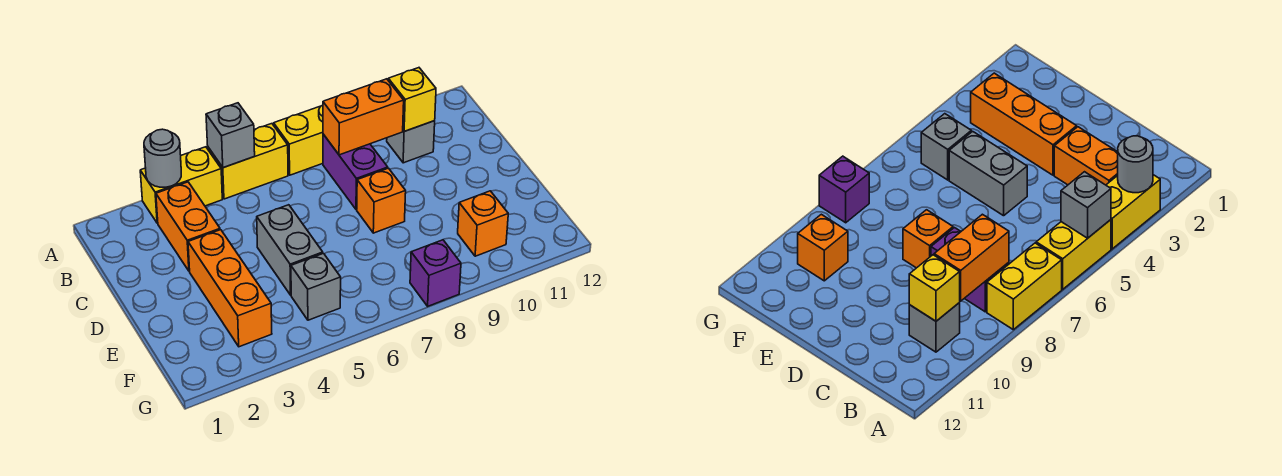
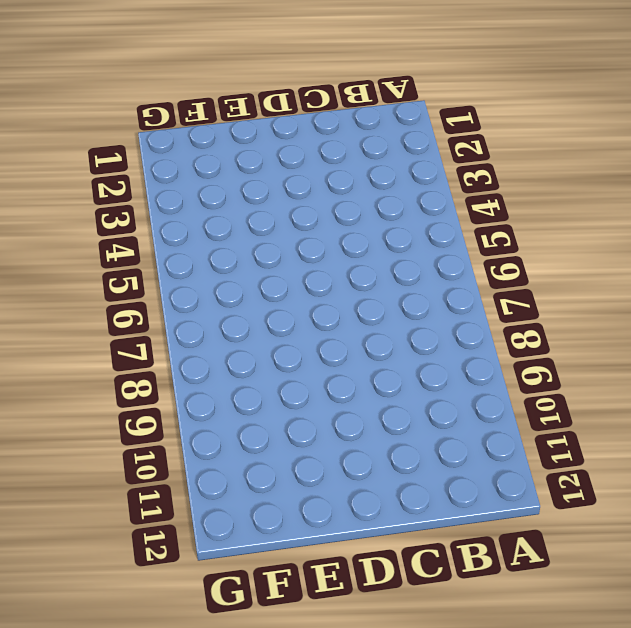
none -> yellow brick A3:A4 level 1
none -> yellow brick A5:A6 level 1
none -> yellow brick A7:A8 level 1

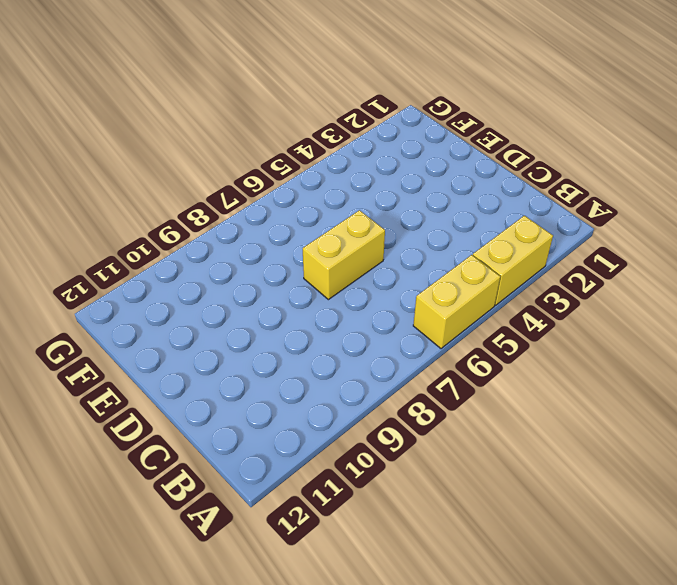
yellow brick D6:D7 level 1 -> yellow brick A7:A8 level 1
none -> orange brick B3:C3 level 1
none -> purple brick B8:C8 level 1
none -> grey brick B10 level 1

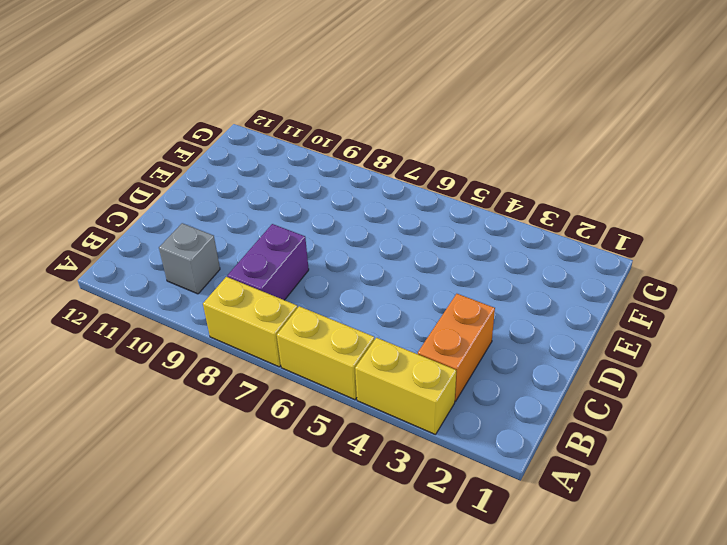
none -> orange brick D3:F3 level 1
none -> grey brick D5:E5 level 1
none -> orange brick D8 level 1

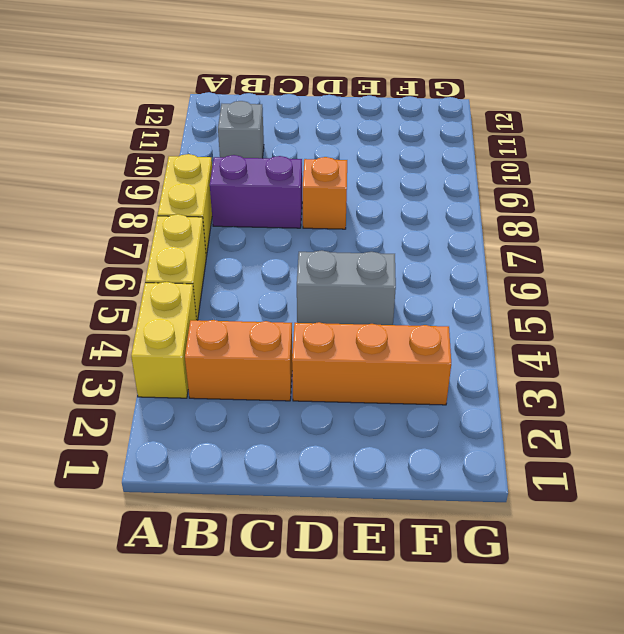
none -> grey brick F5 level 1
none -> orange brick F10 level 1
none -> purple brick G8 level 1

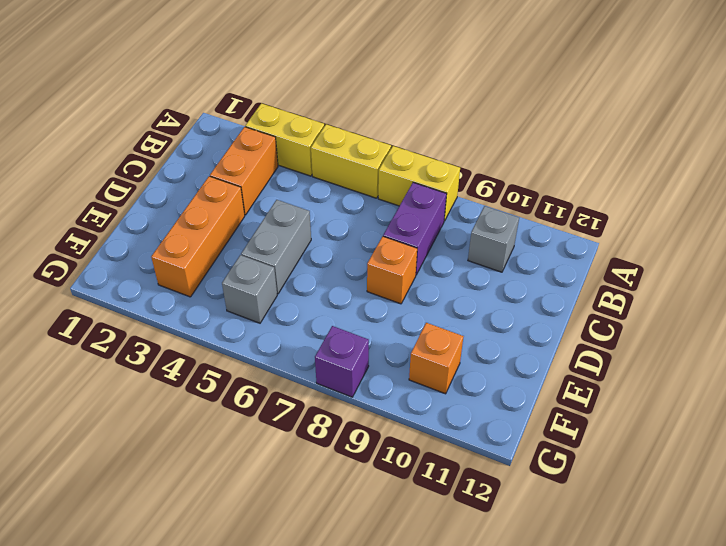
none -> grey round brick A3 level 2
none -> grey brick A5 level 2
none -> orange brick B8:B9 level 2

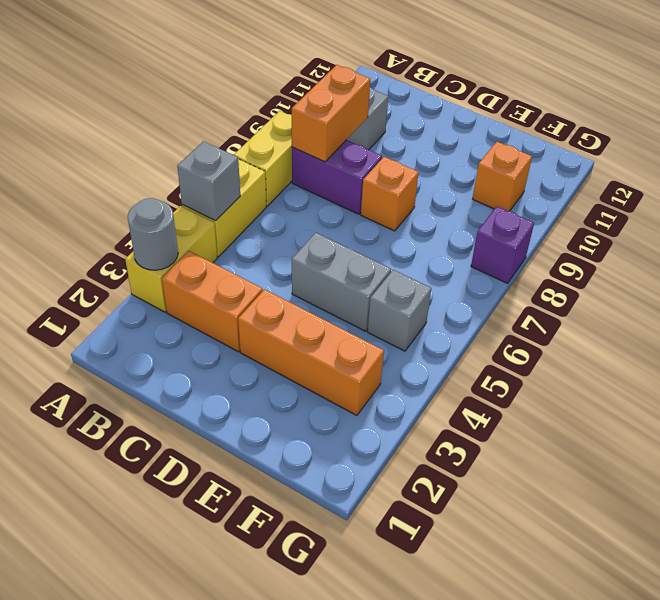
none -> yellow brick B10 level 2

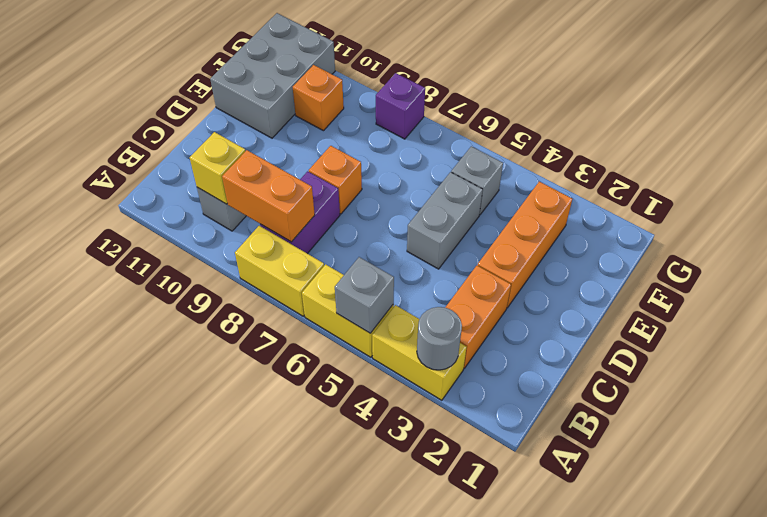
grey brick E11:G12 level 1 -> none

